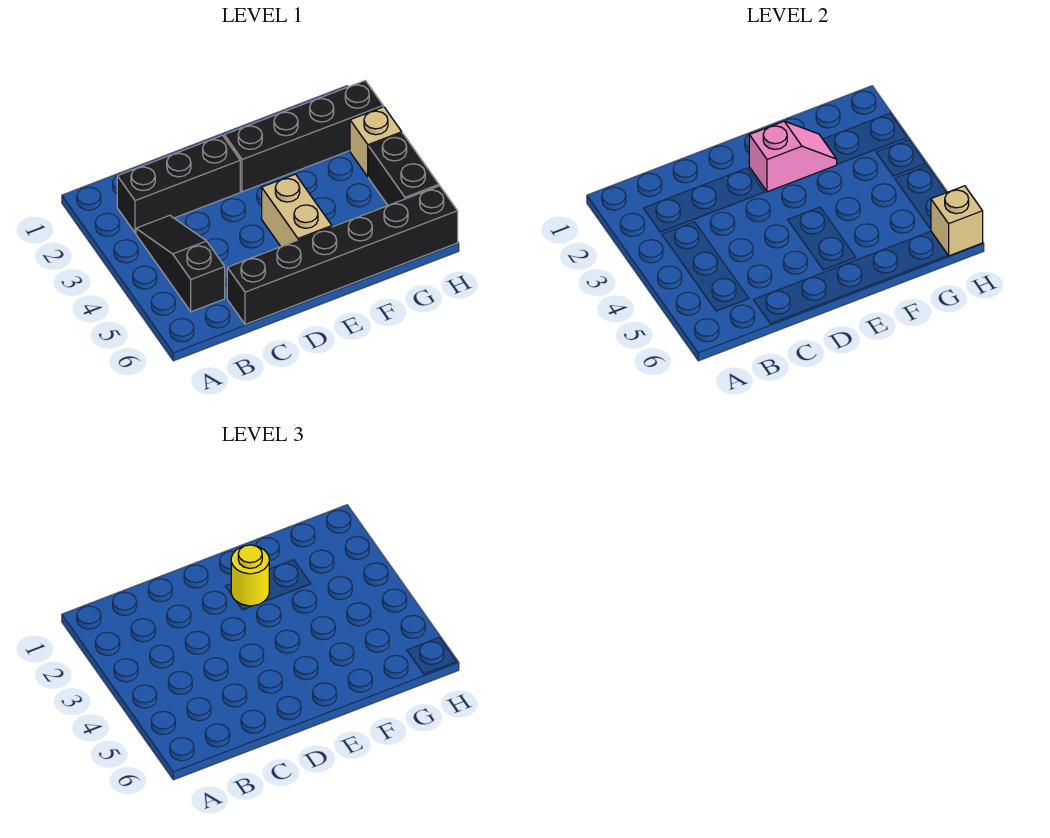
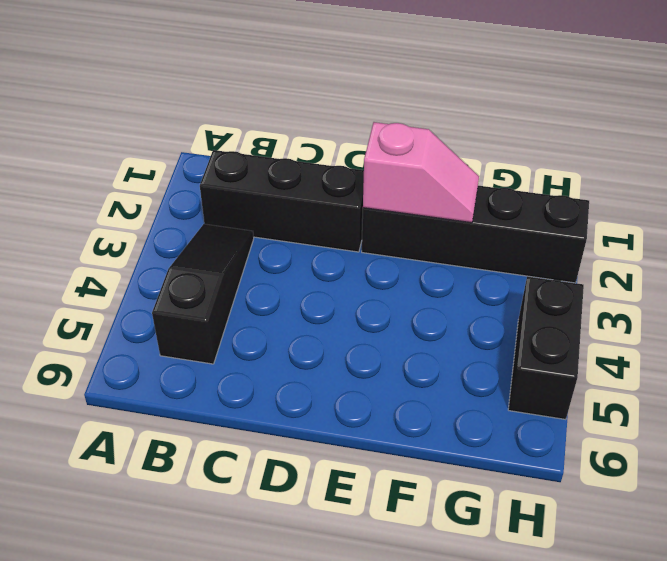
none -> black brick C6:H6 level 1
none -> tan brick E4:E5 level 1

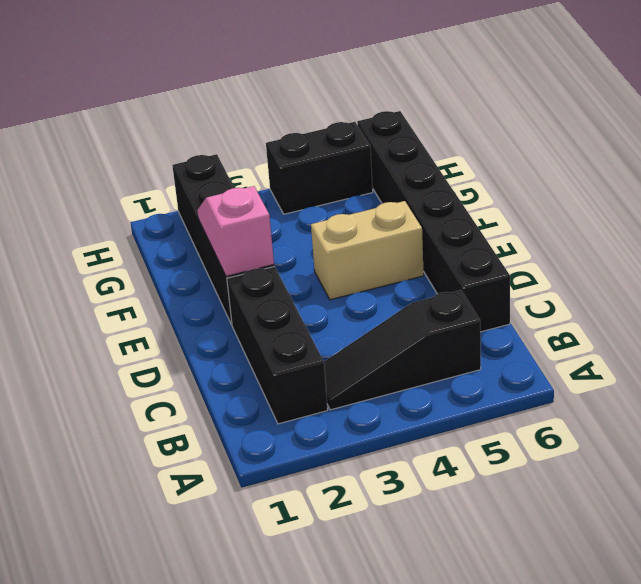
none -> tan brick H3 level 1
none -> tan brick H6 level 2

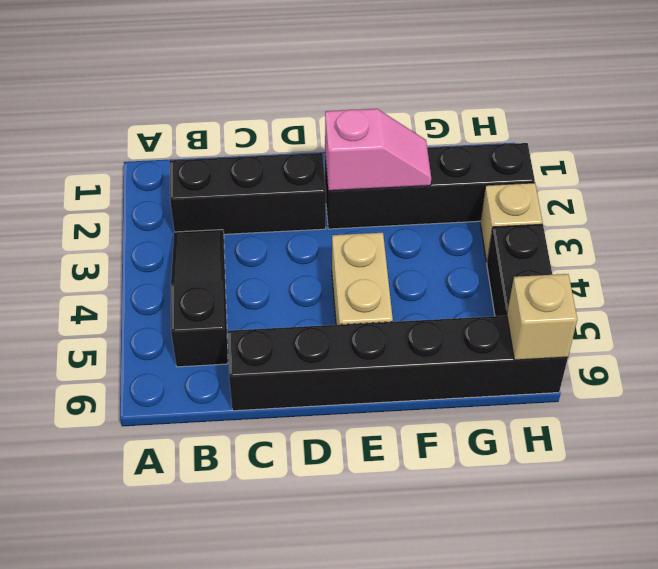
none -> yellow round brick E2 level 3

